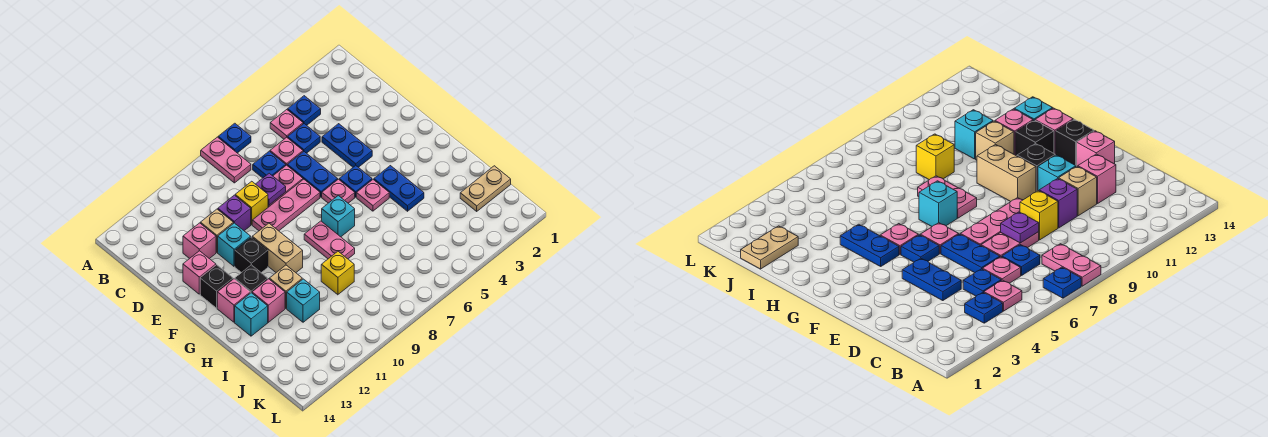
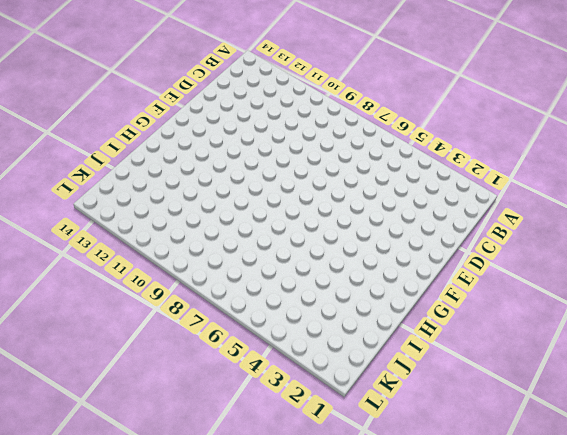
none -> blue plate A7 level 1
none -> pink plate A8:B8 level 1
none -> blue plate B4 level 1
none -> pink plate B5 level 1

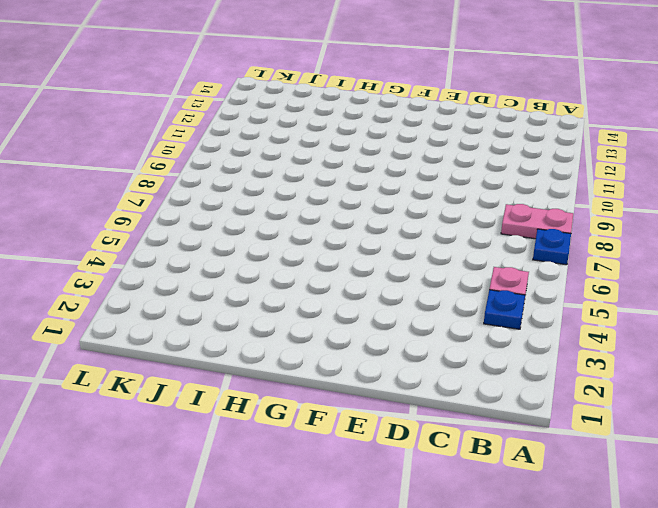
none -> blue plate C5 level 1
none -> pink plate C6 level 1
none -> blue plate C7 level 1
none -> blue plate D4:E4 level 1

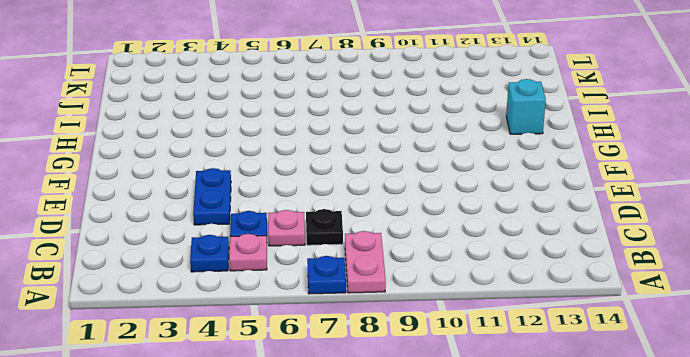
black plate C7 level 1 -> blue plate C7 level 1
none -> blue plate D6:E6 level 1
none -> pink plate D7:D8 level 1
none -> yellow brick D9 level 1
none -> purple brick D10 level 1

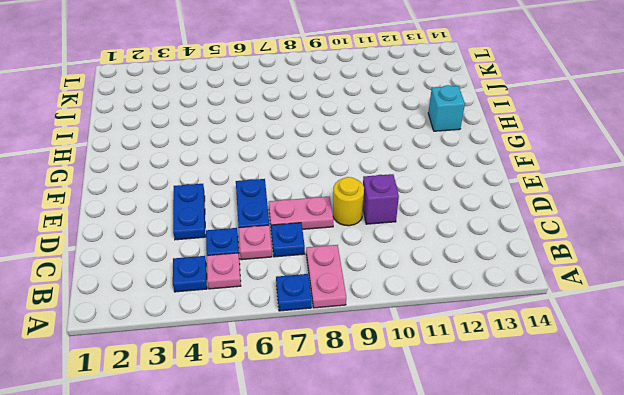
yellow round brick D9 level 1 -> yellow brick D9 level 1
none -> tan brick D11 level 1
none -> pink brick D12 level 1
none -> pink plate E7:E9 level 1
none -> cyan brick E11 level 1

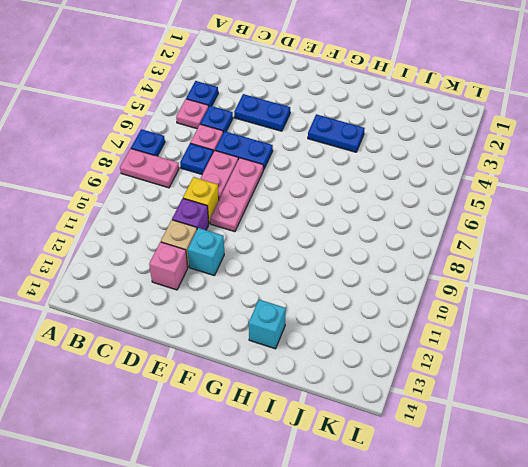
none -> pink brick E13 level 1
none -> blue plate F5 level 1
none -> pink plate F6 level 1
none -> tan brick F10:G10 level 1

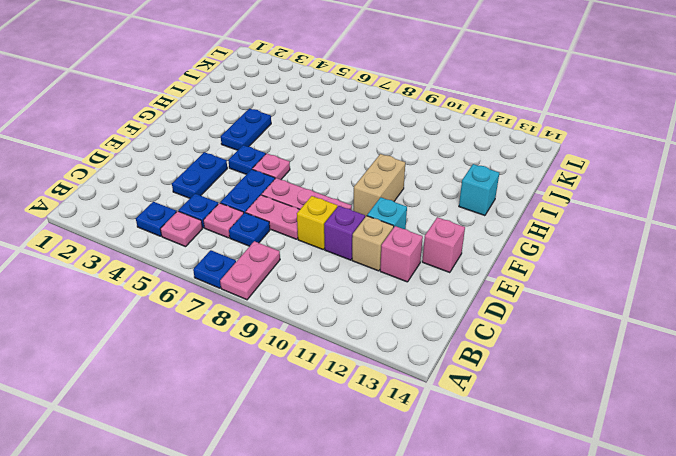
none -> black brick F11 level 1
none -> black brick F13 level 1
none -> pink plate G5 level 1
none -> cyan brick G7 level 1

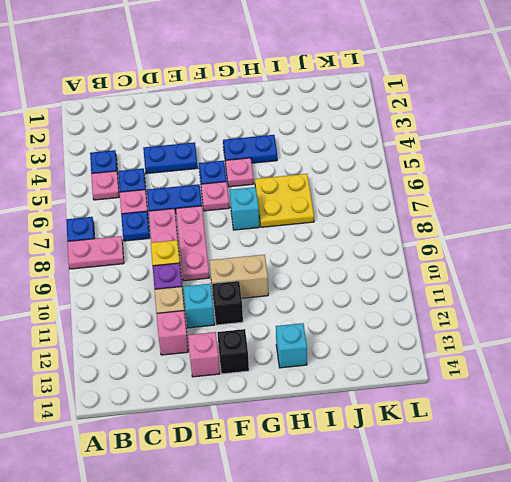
yellow plate H6:I7 level 1 -> none
none -> pink plate G8:H8 level 1
none -> black brick G12 level 1
none -> pink brick G13 level 1
none -> tan brick H11 level 1

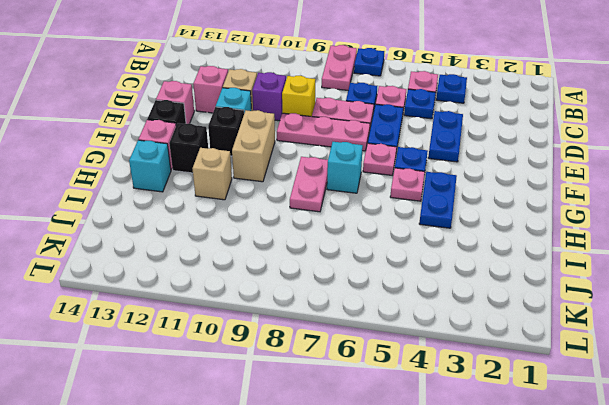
none -> pink brick H12 level 1
none -> yellow brick I9 level 1
none -> cyan brick I11 level 1
none -> tan plate J1:J2 level 1

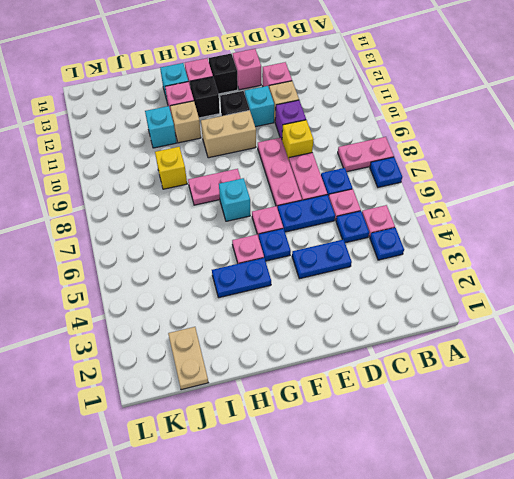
none -> purple plate D8 level 2

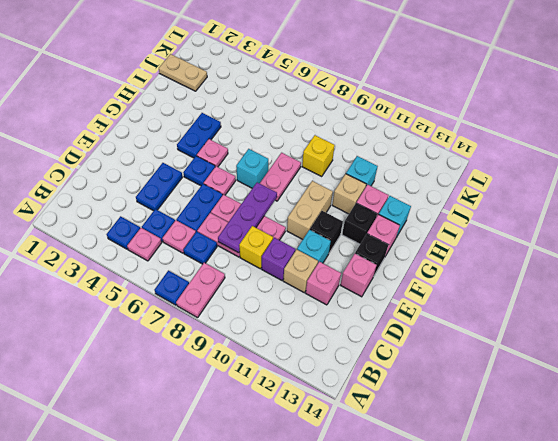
purple plate D8:F8 level 2 -> purple plate D8 level 2

